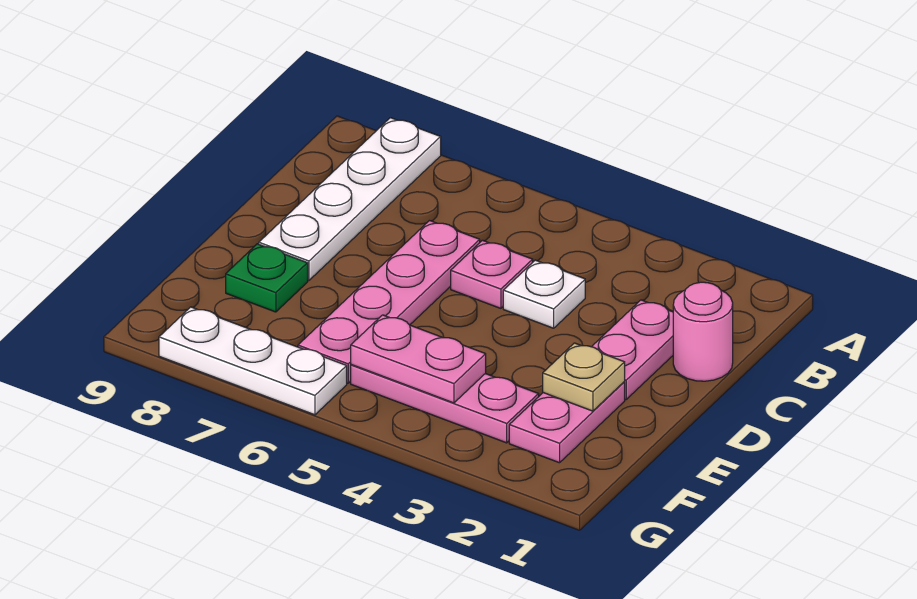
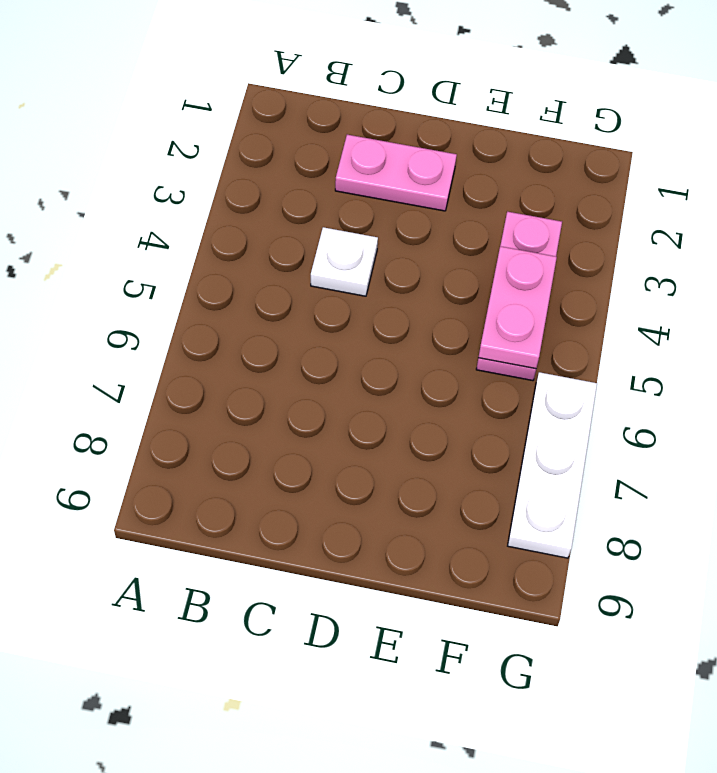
none -> white plate A8:D8 level 1
none -> pink round brick C1 level 1
none -> pink plate C5 level 1

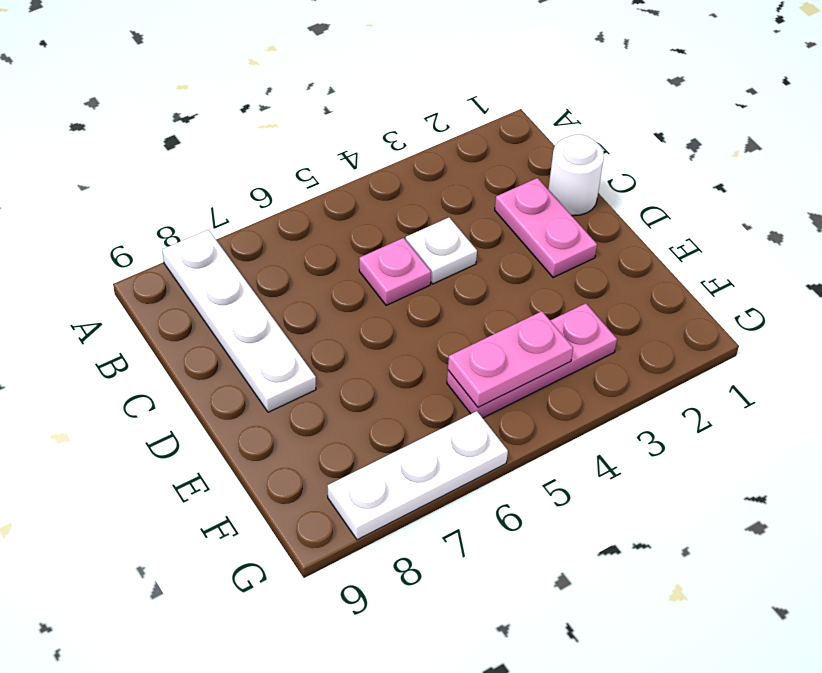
white round brick C1 level 1 -> pink round brick C1 level 1
none -> pink plate C6:F6 level 1
none -> pink plate E2:F2 level 1
none -> green plate E8 level 1

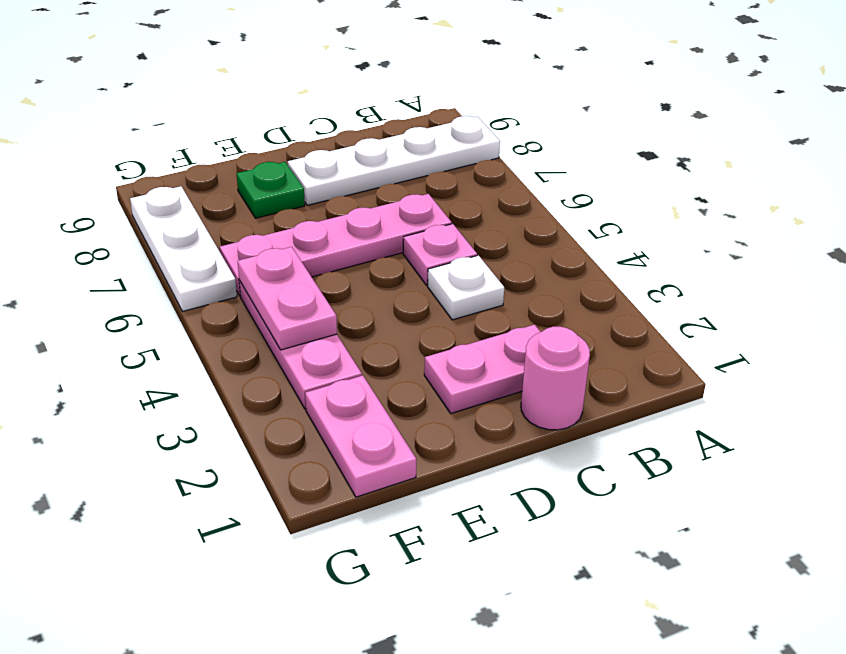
pink plate F1:F2 level 1 -> pink plate E2:F2 level 1
none -> tan plate E2 level 2

